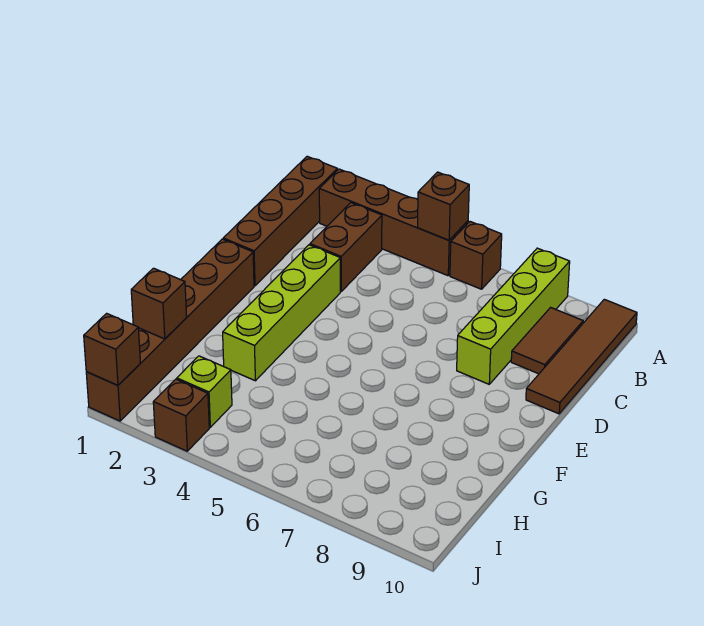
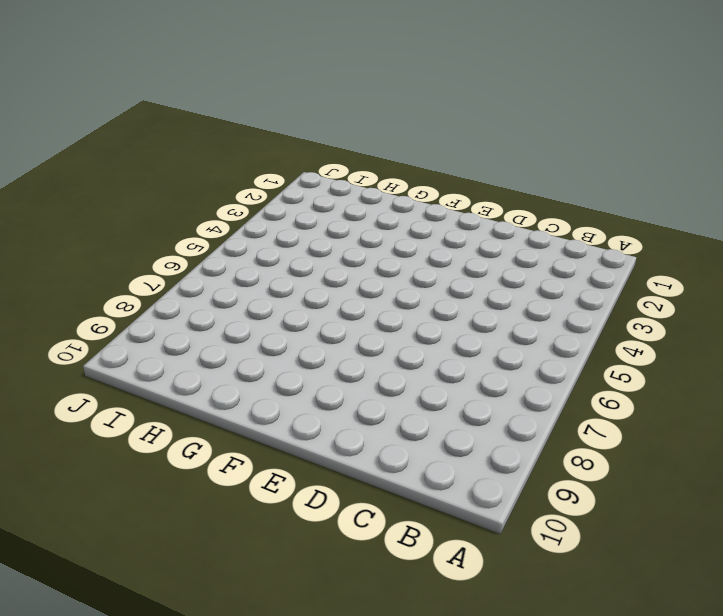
none -> brown brick A1:D1 level 1
none -> brown brick A2:A5 level 1
none -> brown brick A6 level 1

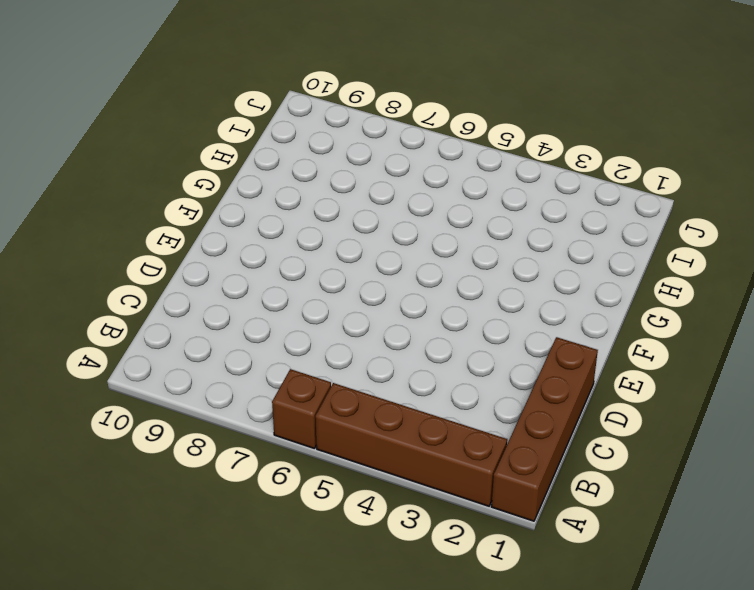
none -> lime brick A8:D8 level 1
none -> brown tile A10:D10 level 1
none -> brown brick B3:C3 level 1

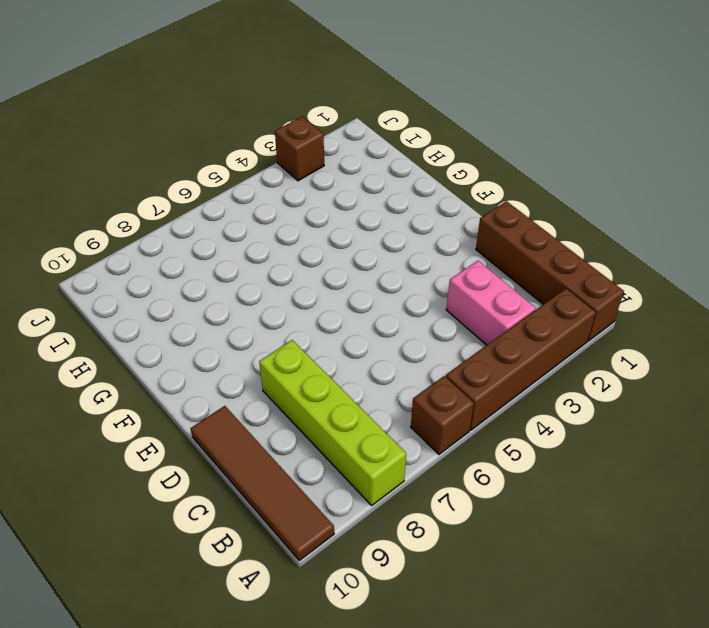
pink brick B3:C3 level 1 -> brown brick B3:C3 level 1
none -> brown tile B9:C9 level 1
none -> lime brick D3:G3 level 1
none -> brown brick E1:J1 level 1

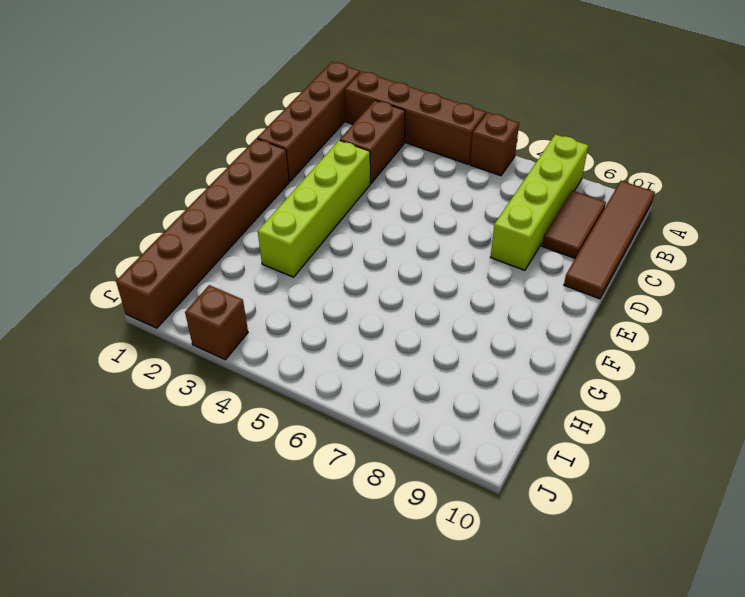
none -> lime brick I3 level 1
none -> brown brick A5 level 2
none -> brown brick H1 level 2

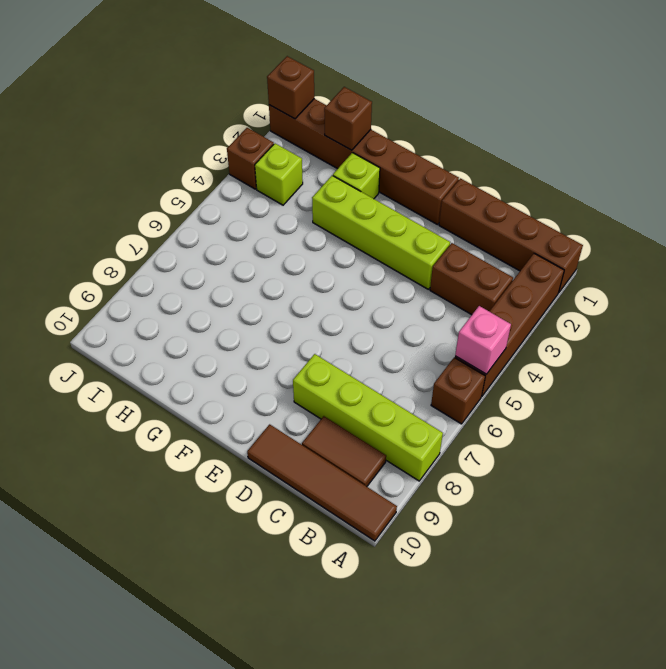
pink brick A5 level 2 -> brown brick A5 level 2
lime brick G2 level 1 -> none

